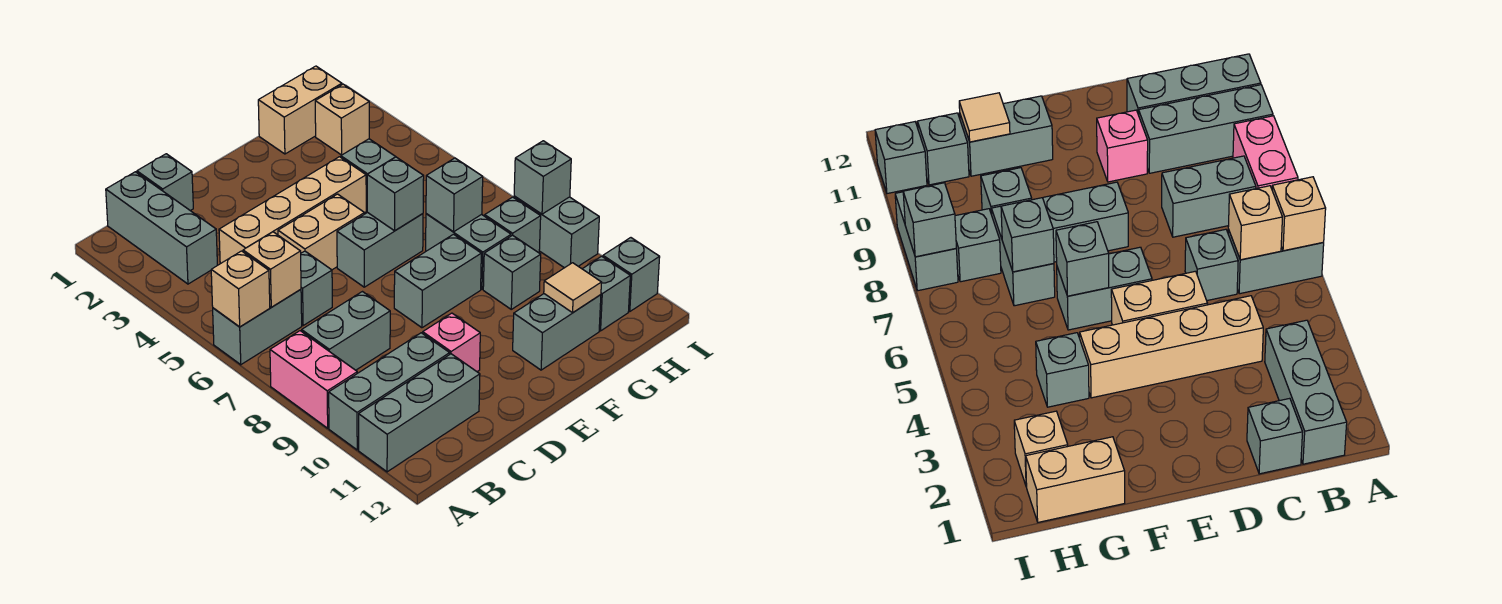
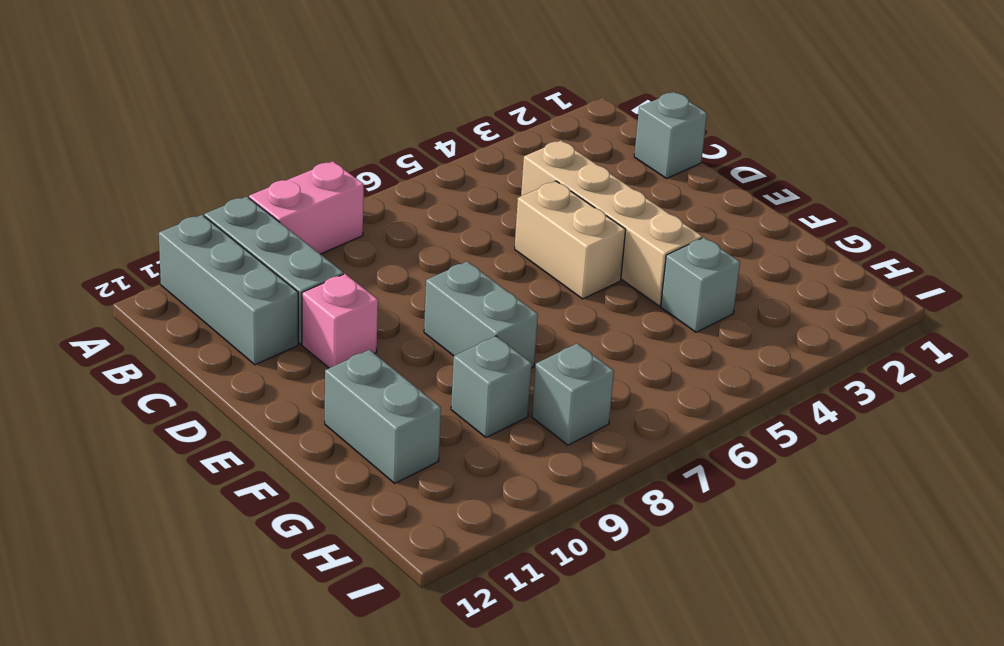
none -> grey brick A6:B6 level 1
none -> grey brick B1:B3 level 1
none -> grey brick B8:C8 level 1

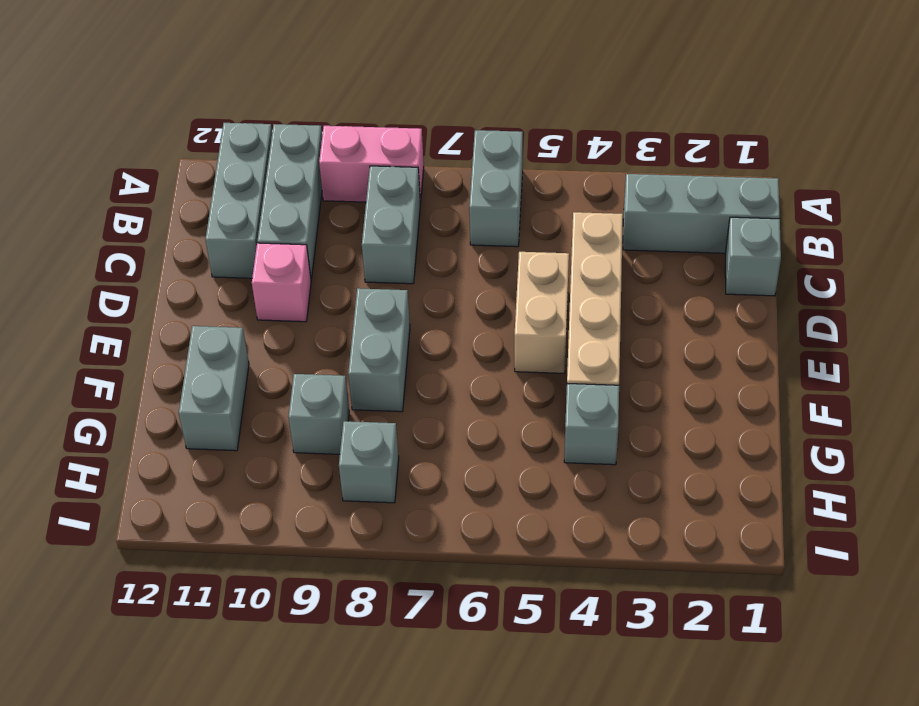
none -> grey brick C6 level 1
none -> grey brick E6:F6 level 1
none -> tan brick G1:H1 level 1

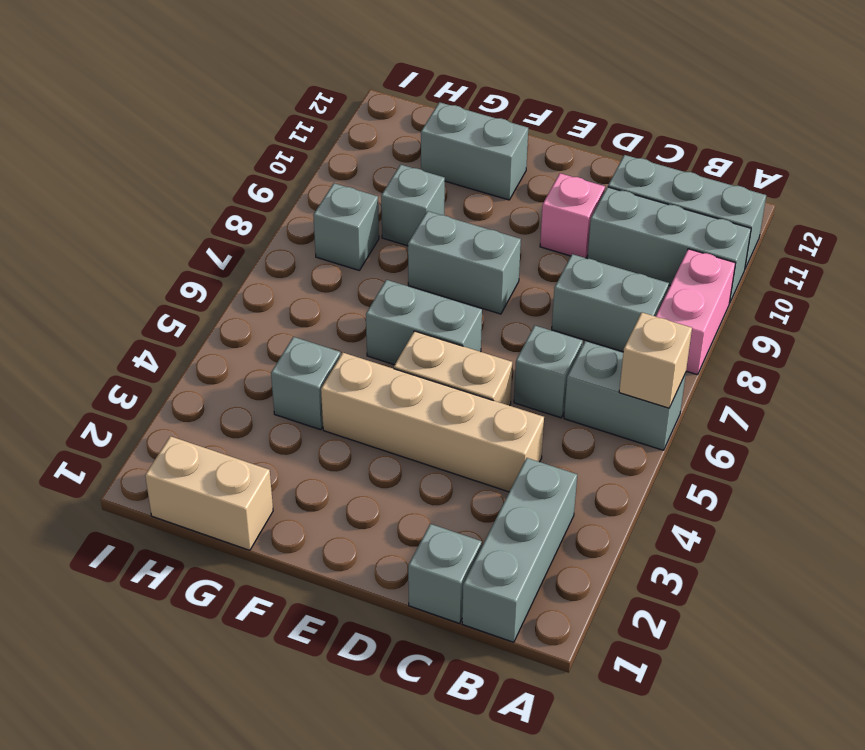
none -> grey brick G7:G8 level 1
none -> tan brick H2 level 1
none -> grey brick H11 level 1

